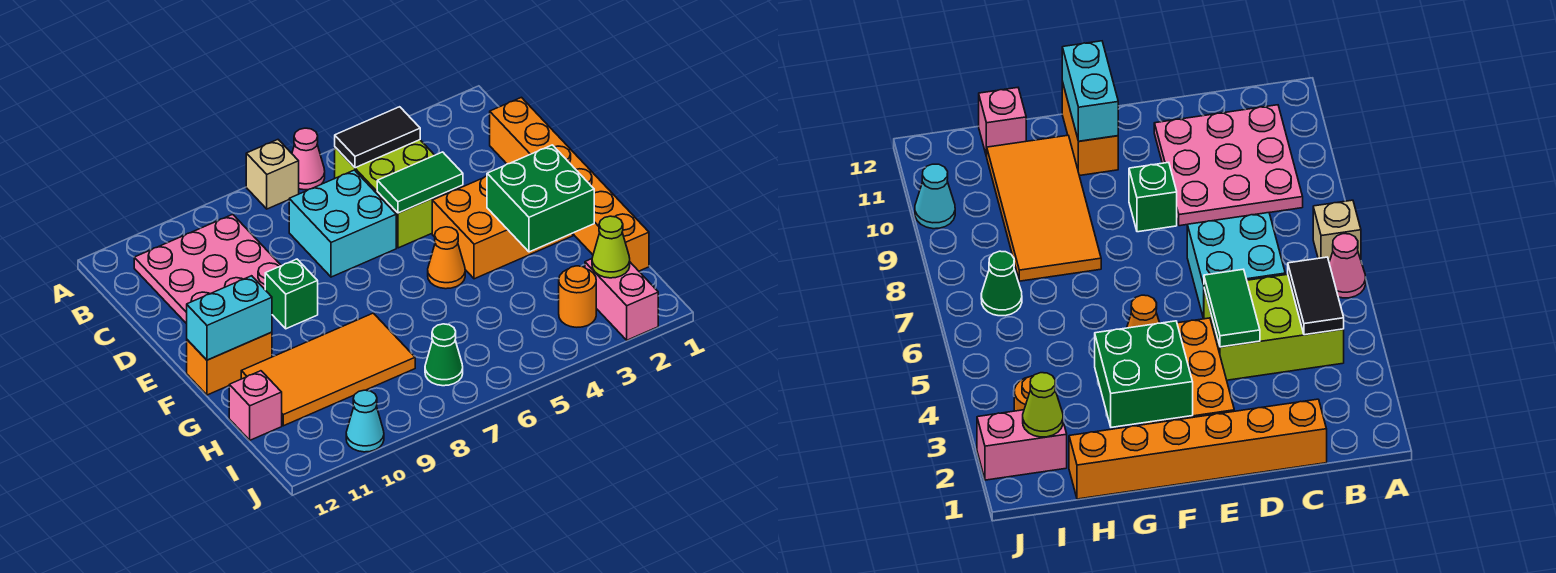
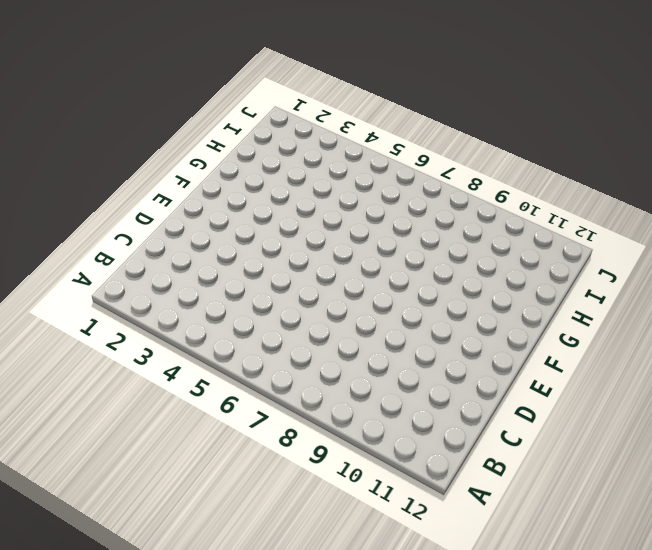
none -> pink cone A6 level 1
none -> tan brick A7 level 1
none -> lime brick B4:D5 level 1

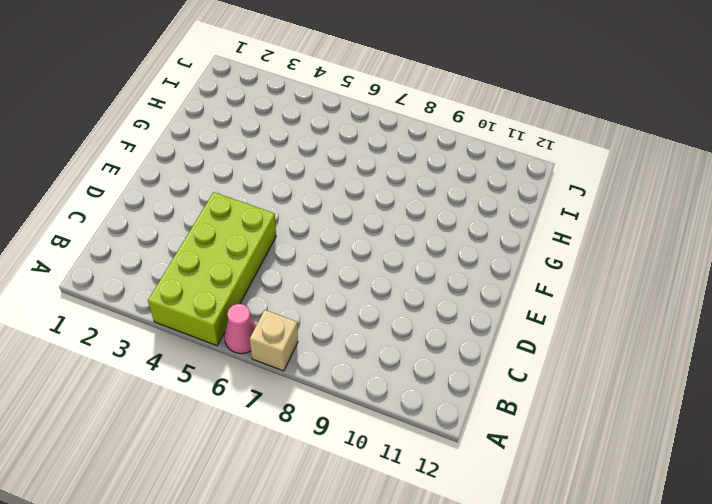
lime brick A4:D5 level 1 -> lime brick B4:D5 level 1
none -> pink plate B9:D11 level 1
none -> orange brick C1:H1 level 1
none -> cyan brick C6:D7 level 1

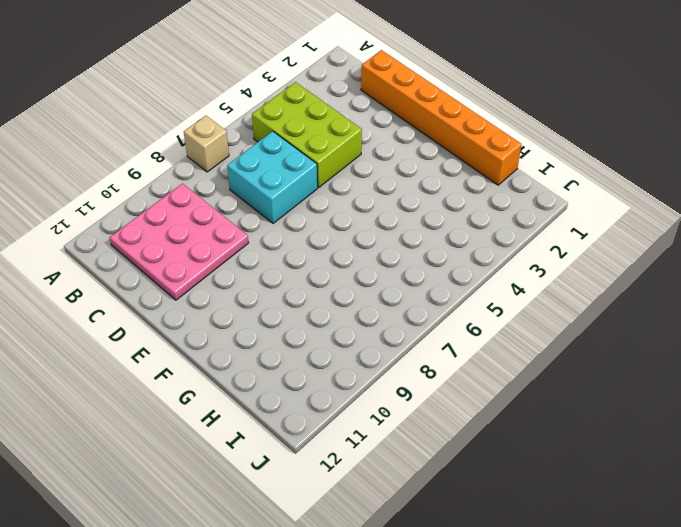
none -> pink cone A6 level 1
none -> orange brick E2:F4 level 1
none -> green brick E9 level 1

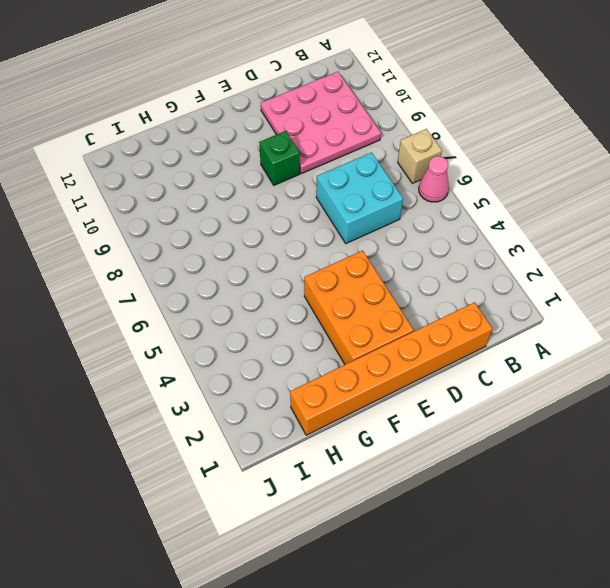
none -> lime brick B4:D5 level 1
none -> orange cone F5 level 1
none -> orange brick F11:F12 level 1

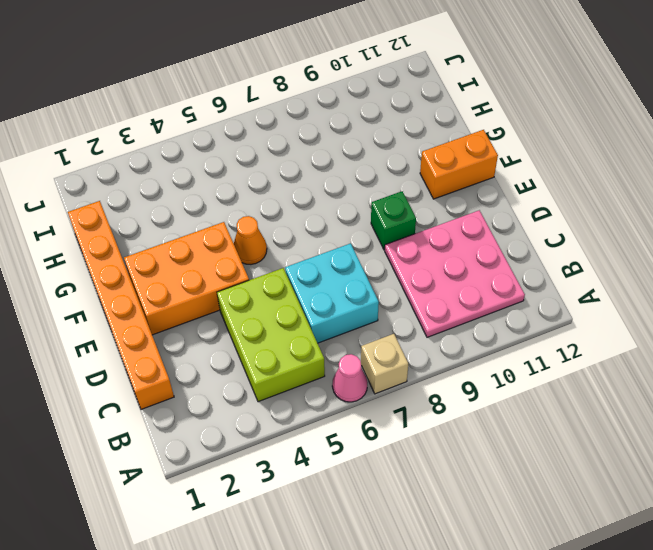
none -> orange tile G8:H11 level 1
none -> pink brick H12 level 1
none -> pink brick I2:J2 level 1

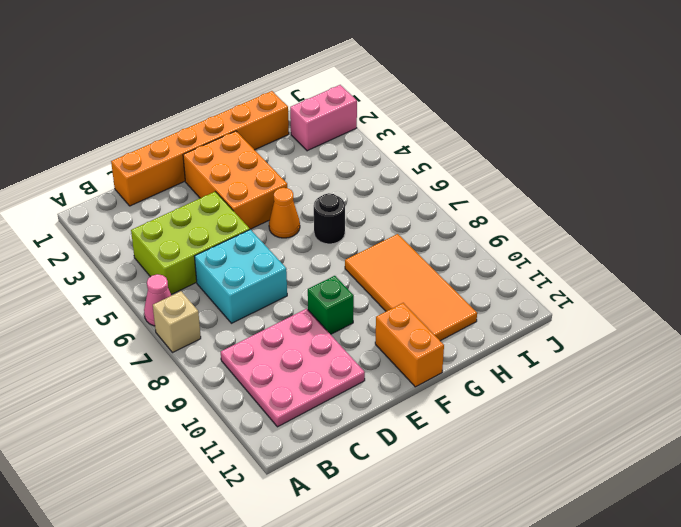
black round brick G6 level 1 -> none
none -> pink brick H12 level 1
none -> orange round brick I3 level 1
none -> green cone I7 level 1

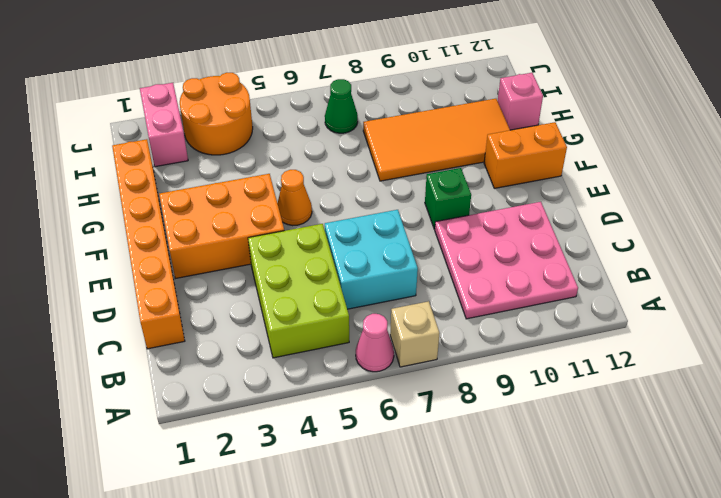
orange round brick I3:J4 level 1 -> orange round brick I3 level 1
none -> cyan cone J10 level 1
none -> black tile B4:B5 level 2
none -> green tile D4:D5 level 2

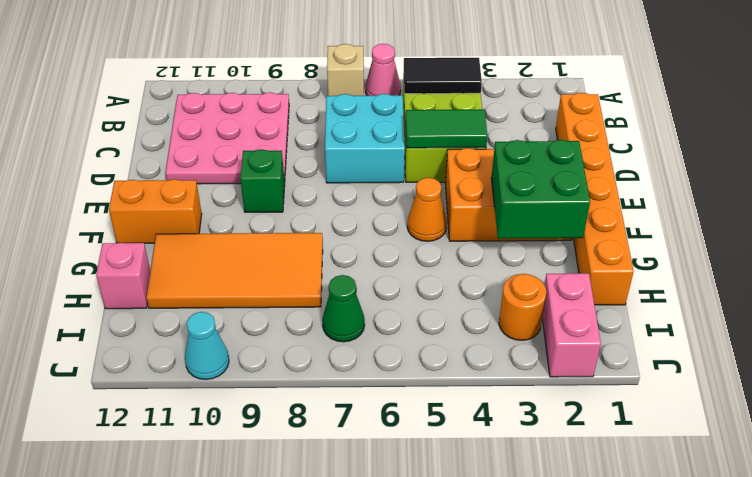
none -> cyan brick F11:F12 level 2
none -> lime cone I2 level 2

